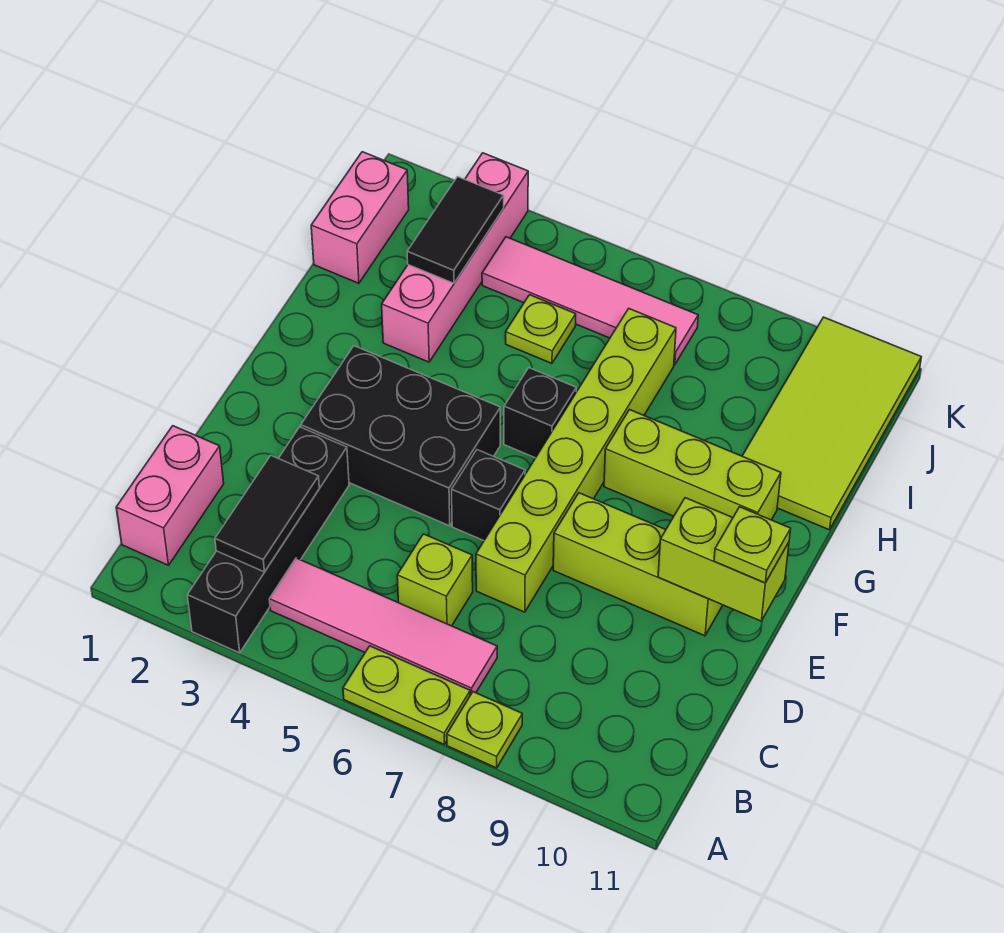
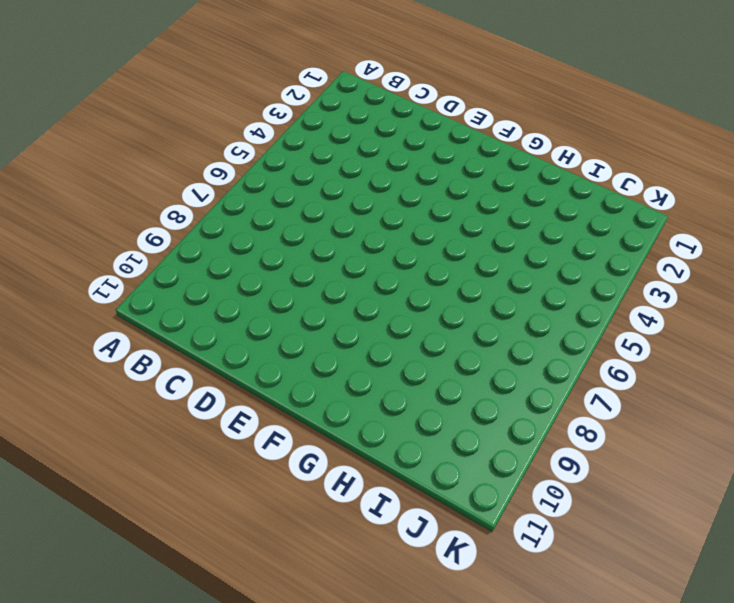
none -> black brick A3:D3 level 1
none -> lime plate A6:A7 level 1
none -> lime plate A8 level 1

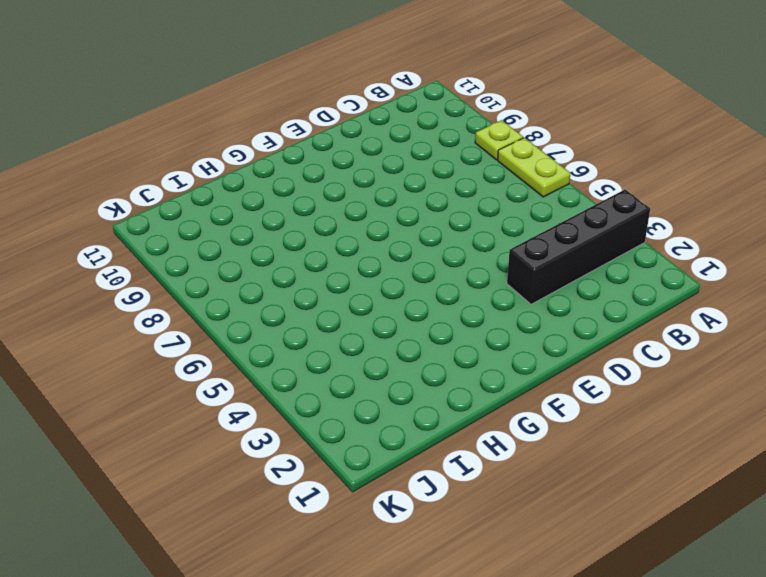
none -> pink brick B1:C1 level 1
none -> pink tile B4:B7 level 1
none -> lime brick C6 level 1

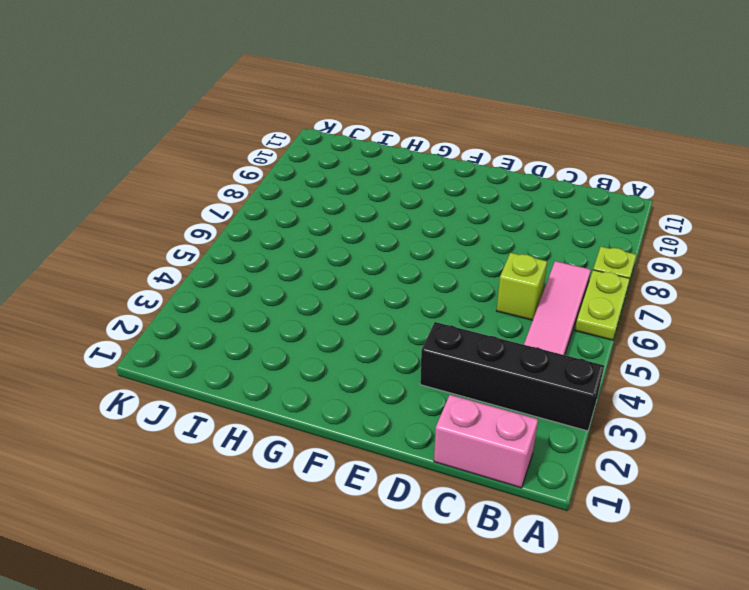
none -> lime brick D7:I7 level 1
none -> black brick E3:F5 level 1
none -> black brick E6 level 1

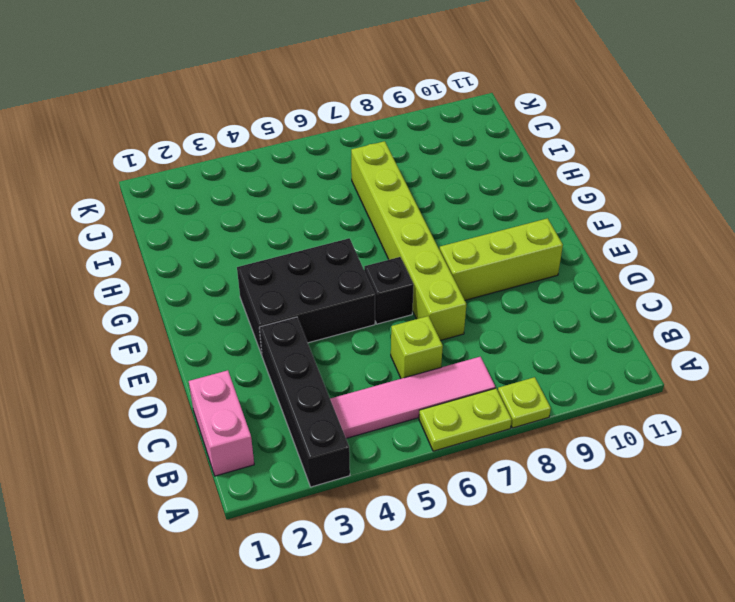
none -> black brick G6 level 1
none -> lime brick G8:G10 level 1
none -> pink brick H3:K3 level 1

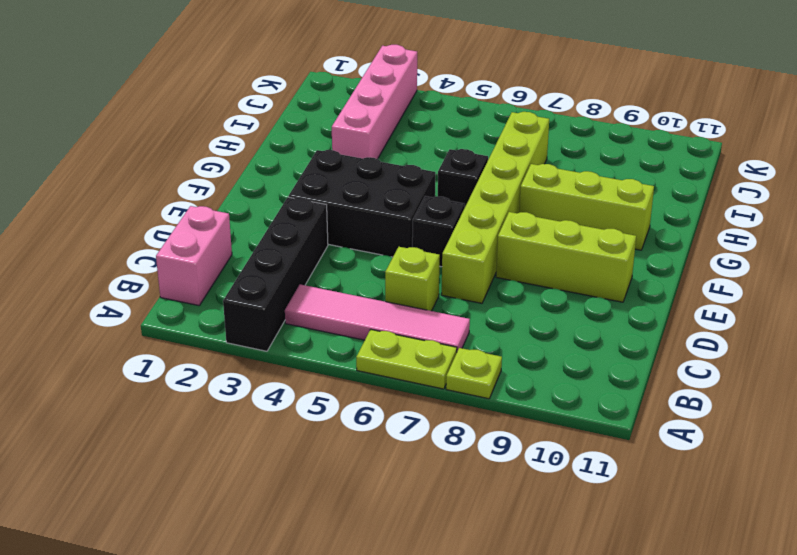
none -> lime tile H10:K11 level 1
none -> pink brick I1:J1 level 1
none -> lime plate I5 level 1

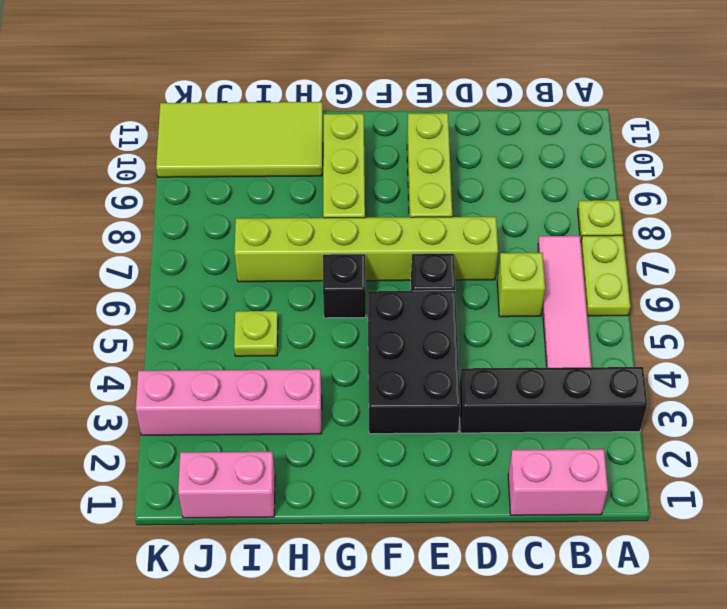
none -> pink tile J4:J7 level 1
none -> black tile B3:C3 level 2
none -> lime brick E10:E11 level 2

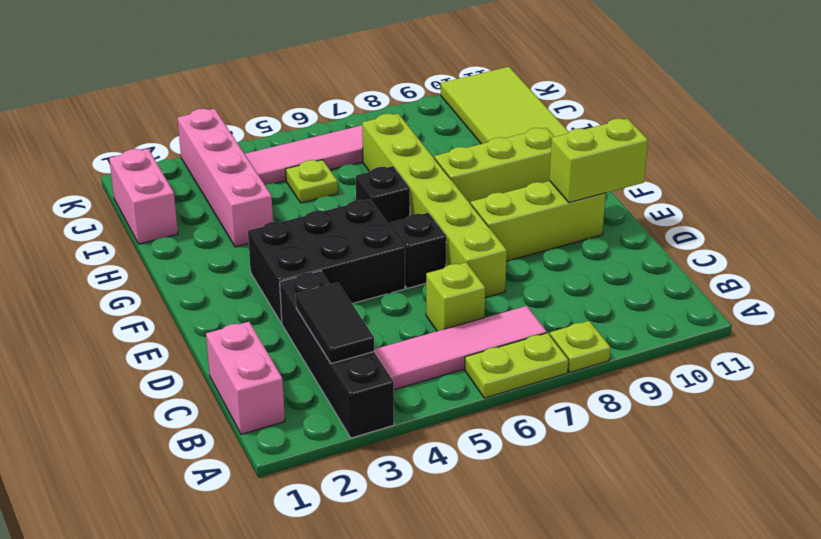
none -> black tile I3:J3 level 2
none -> lime plate E11 level 3

